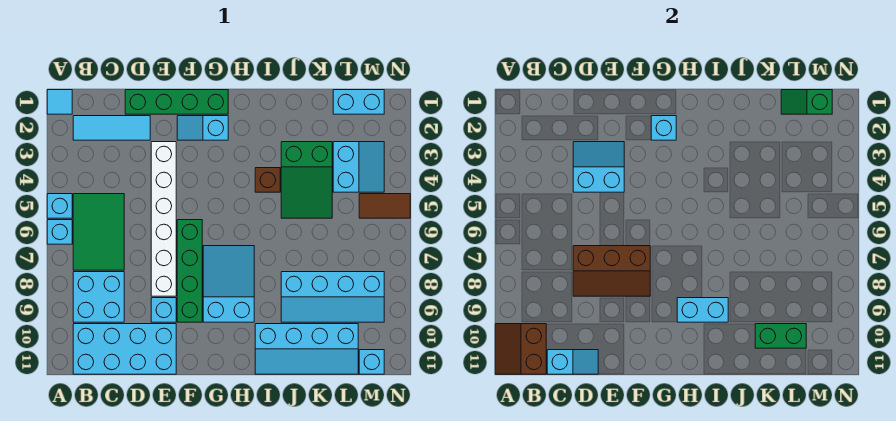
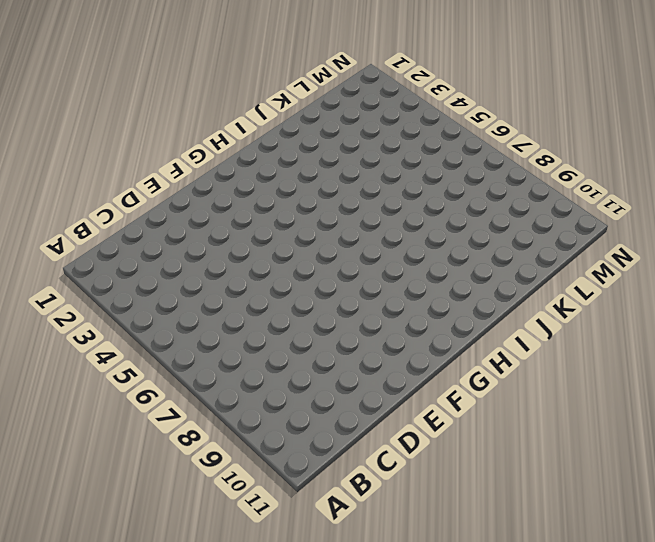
none -> cyan tile A1 level 1
none -> cyan brick A5 level 1
none -> cyan brick A6 level 1

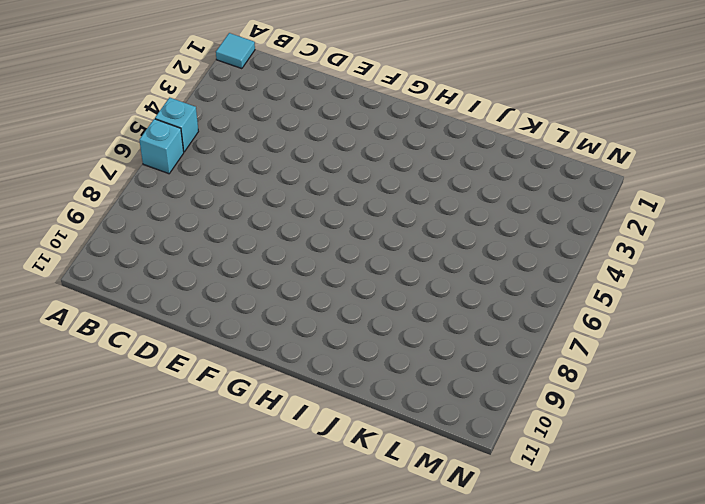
none -> cyan tile B2:D2 level 1
none -> green tile B5:C7 level 1
none -> cyan brick B8:C9 level 1

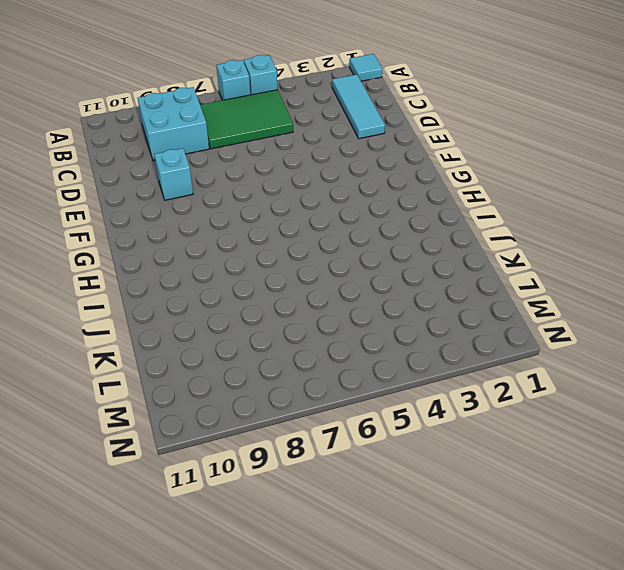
none -> cyan brick B10:E11 level 1
none -> green brick D1:G1 level 1
none -> white brick E3:E8 level 1

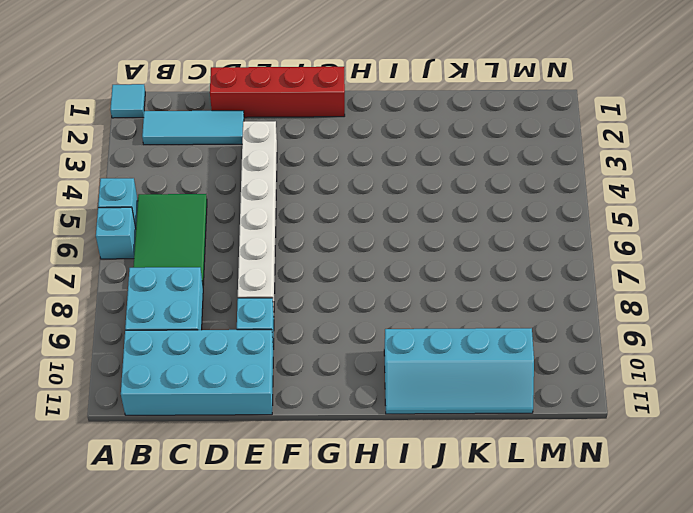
red brick D1:G1 level 1 -> green brick D1:G1 level 1
none -> cyan slope F2:G2 level 1 top G
none -> green brick F6:F9 level 1
none -> cyan slope G7:H9 level 1 top 9

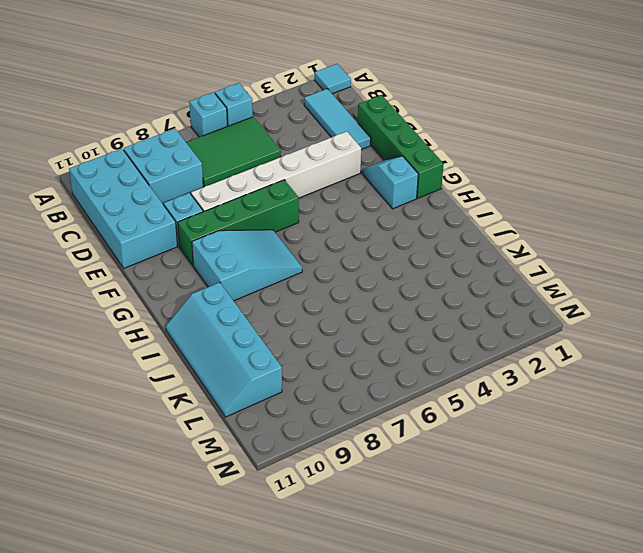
none -> brown brick I4 level 1
none -> green slope J3:K5 level 1 top 3
none -> cyan slope J8:M9 level 1 top 8

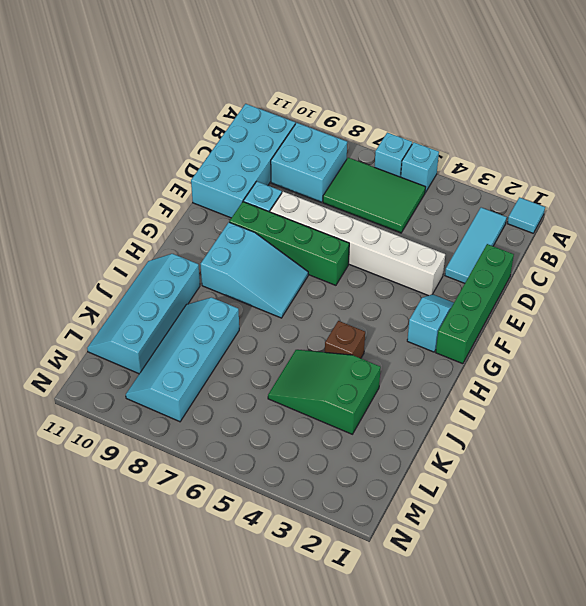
none -> cyan brick L1:M1 level 1
none -> cyan slope L3:M4 level 1 top L
none -> brown tile M5:N5 level 1

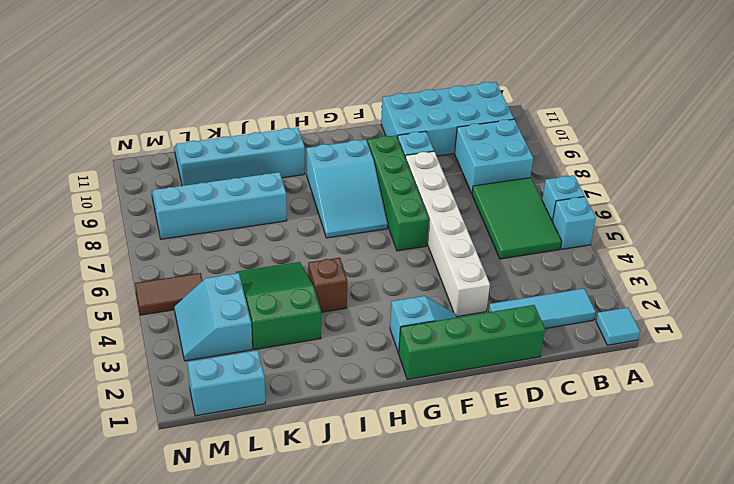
none -> cyan brick M11 level 1
none -> brown slope A10:B11 level 2 top B
none -> cyan slope C11:D11 level 2 top C

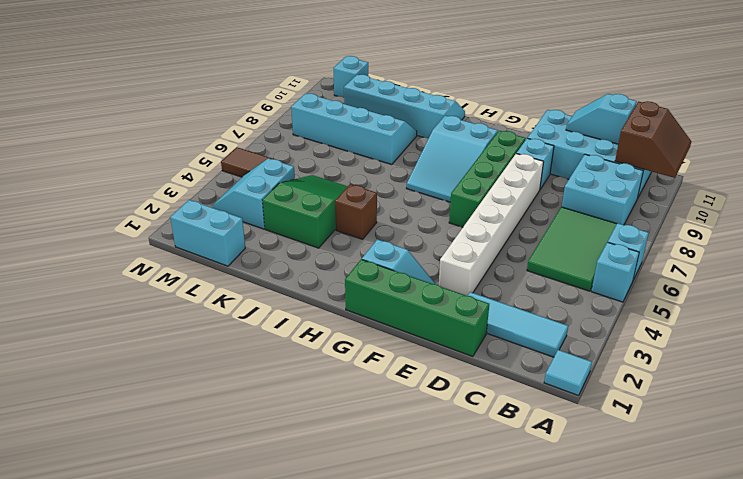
none -> cyan slope D3:E4 level 2 top 4
none -> brown slope D7:F8 level 2 top 7
none -> cyan brick G2 level 2

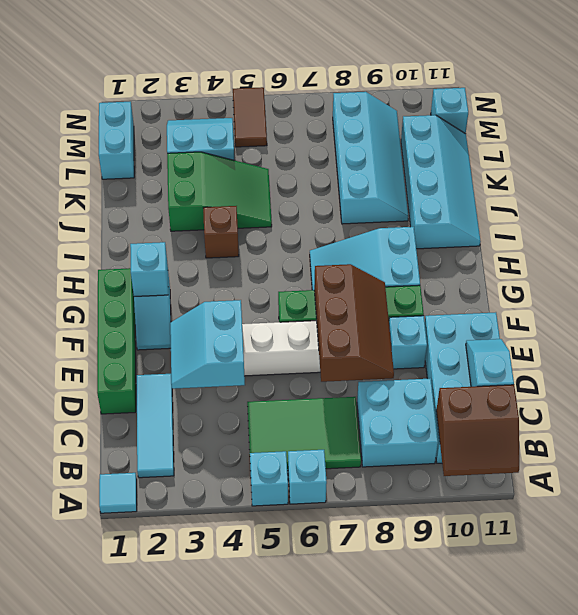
none -> cyan brick H9:I9 level 2
none -> green brick K10:L10 level 2
none -> green slope L1:M1 level 2 top M

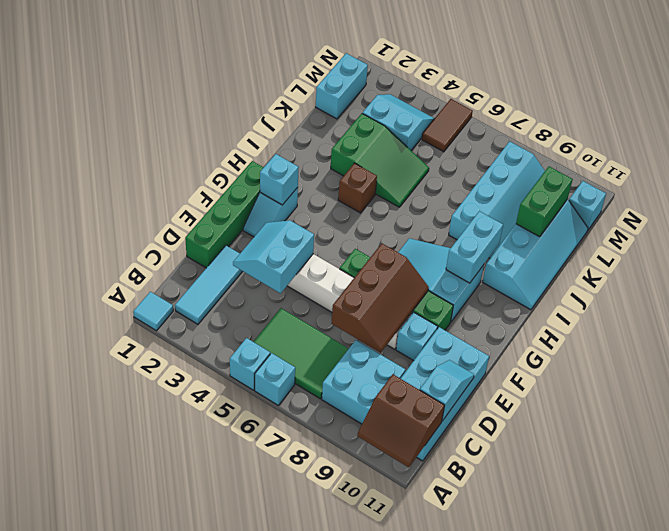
none -> green slope L1:M1 level 2 top M

